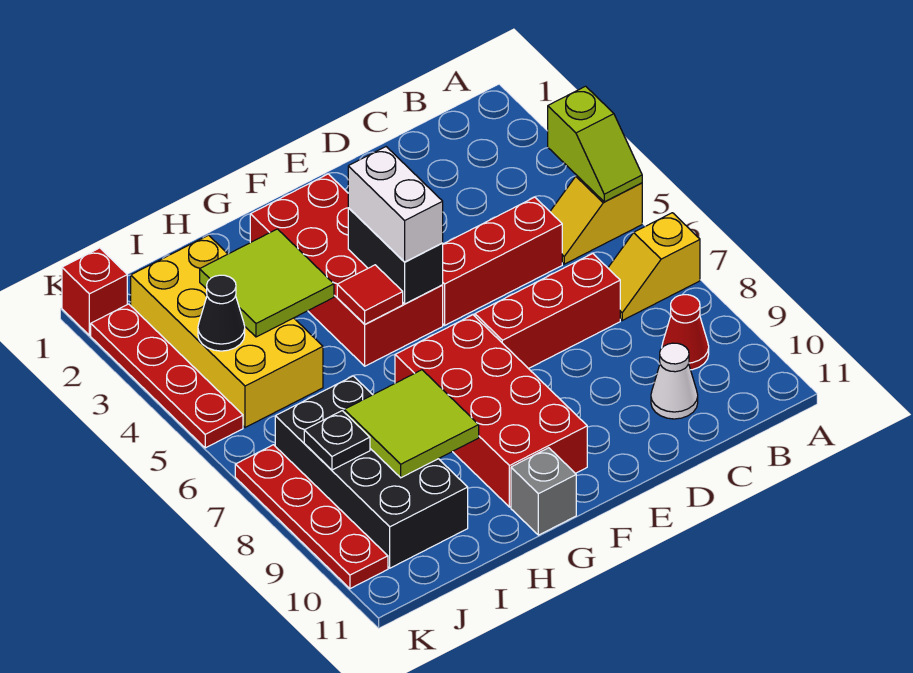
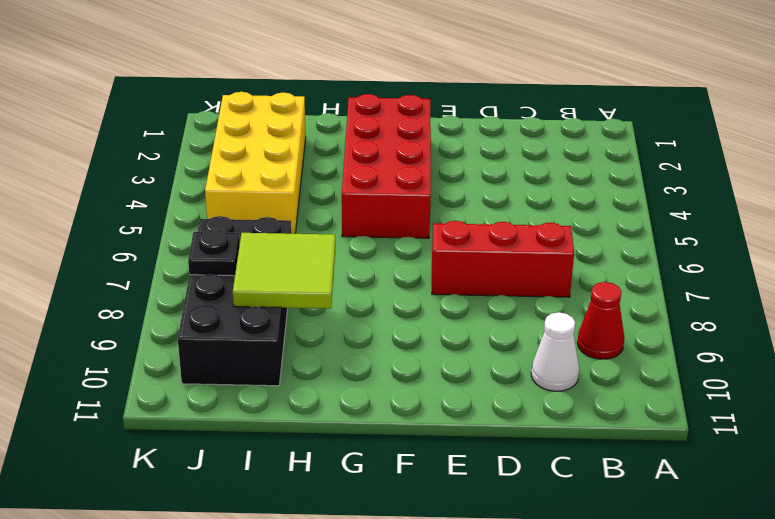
none -> yellow slope A5:B5 level 1 top A
none -> yellow slope A7:B7 level 1 top A
none -> red brick C5:E5 level 1

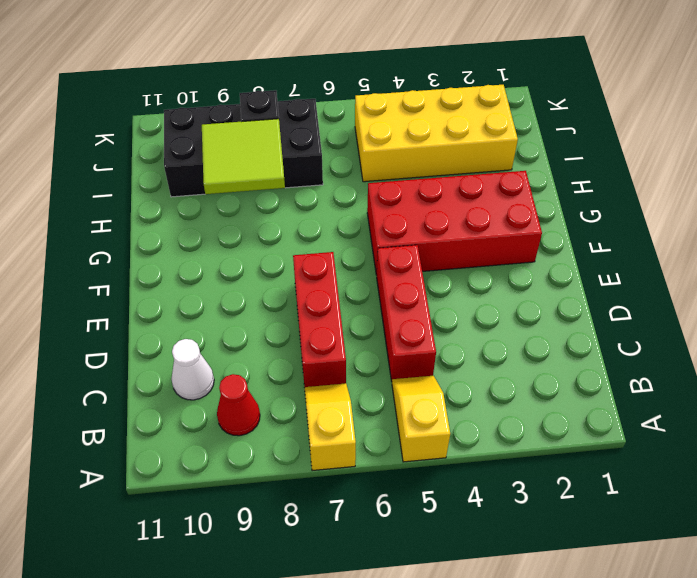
none -> red brick F7:G10 level 1
none -> grey brick G11 level 1
none -> red brick K1 level 1

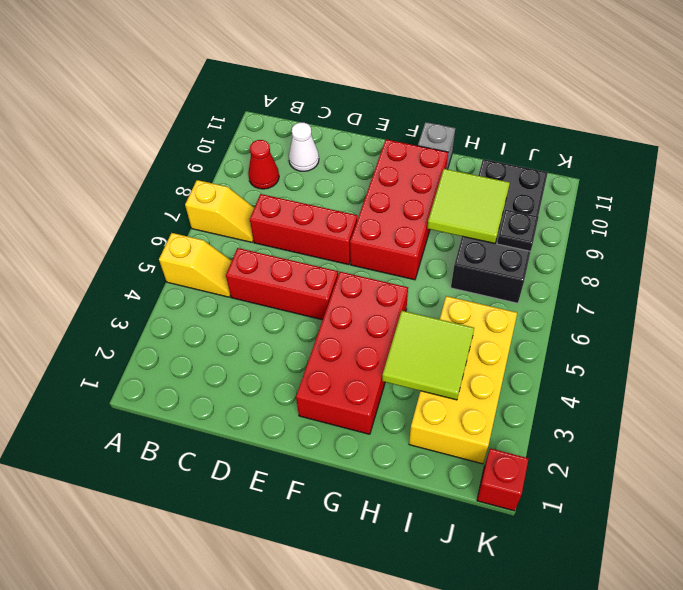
none -> red plate K2:K5 level 1
none -> red plate K7:K10 level 1
none -> lime slope A4:A5 level 2 top 4

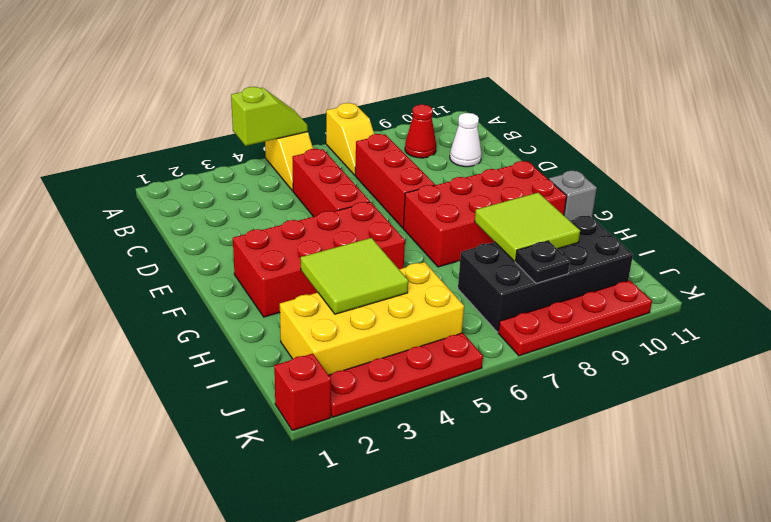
none -> black brick F4:F5 level 2
none -> red tile G5 level 2
none -> black cone J4 level 2

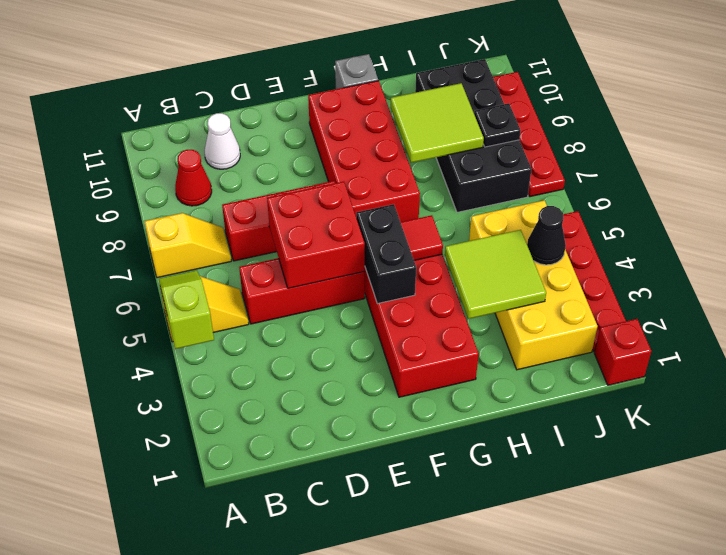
red brick D5:E6 level 2 -> none
none -> white brick F4:F5 level 3

